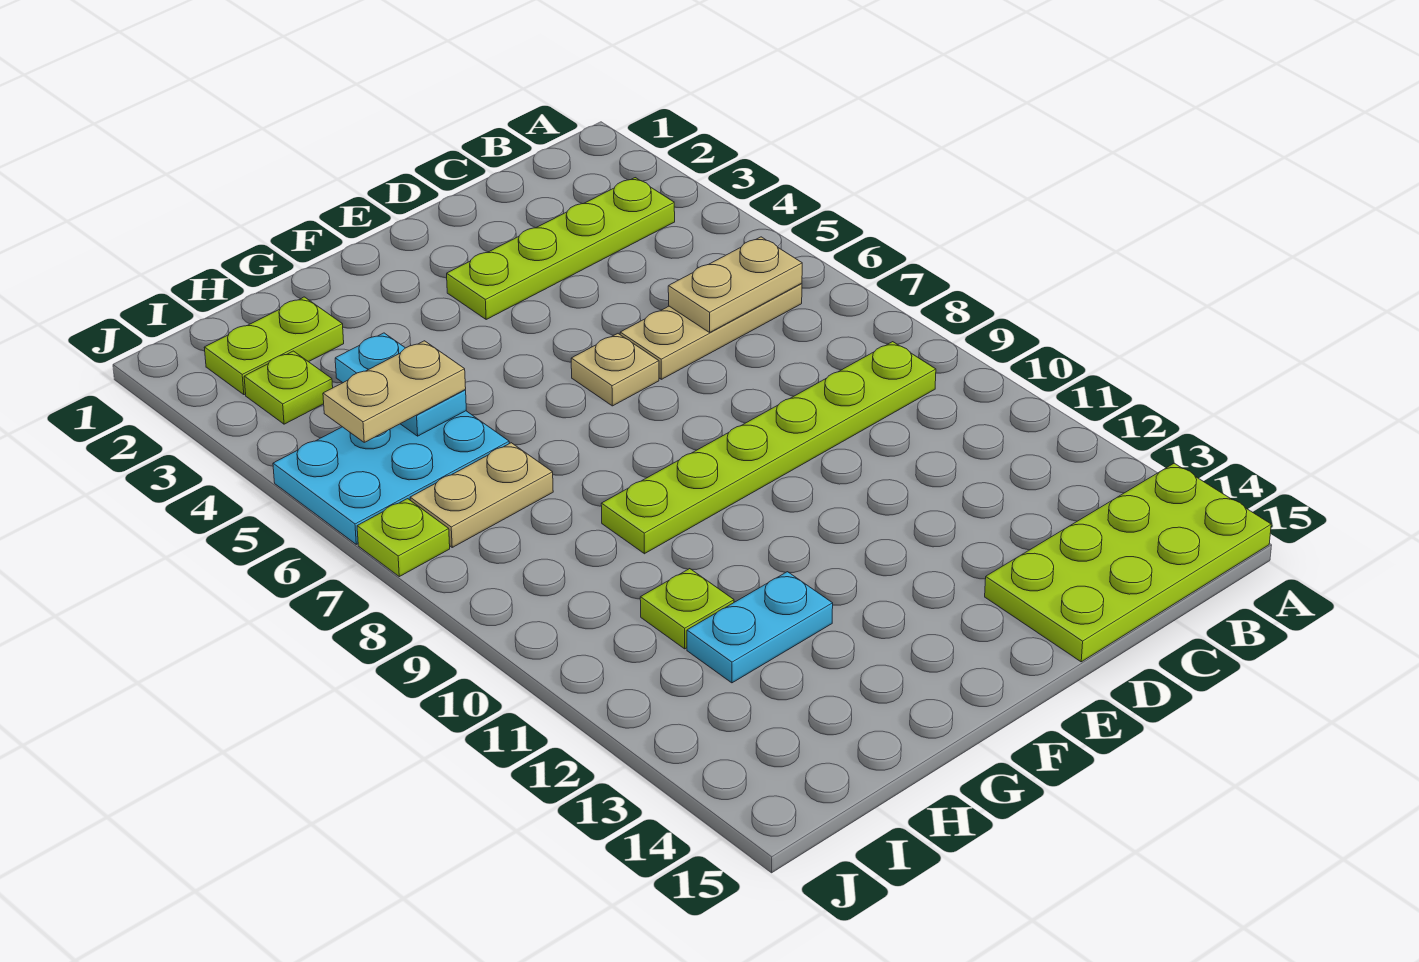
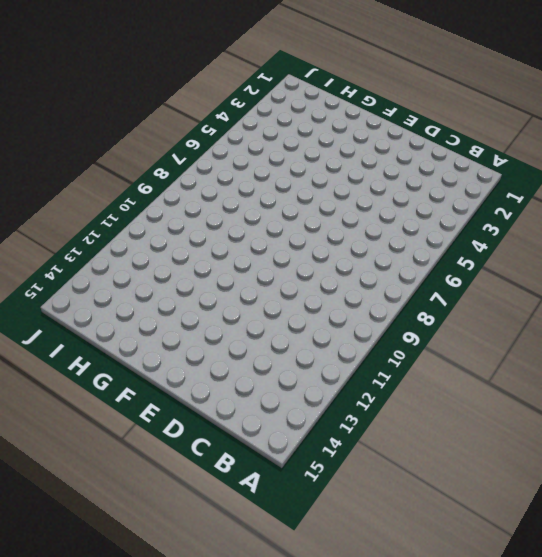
none -> lime plate A14:D15 level 1
none -> lime plate B3:E3 level 1
none -> tan plate B6:D6 level 1

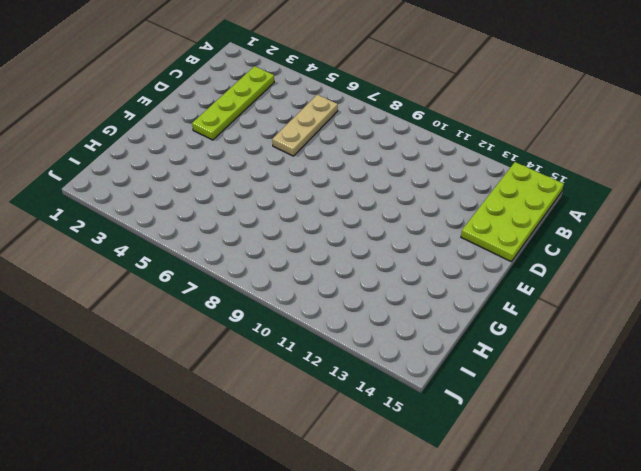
none -> lime plate B9:G9 level 1
none -> tan plate E6 level 1
none -> cyan plate G12:H12 level 1

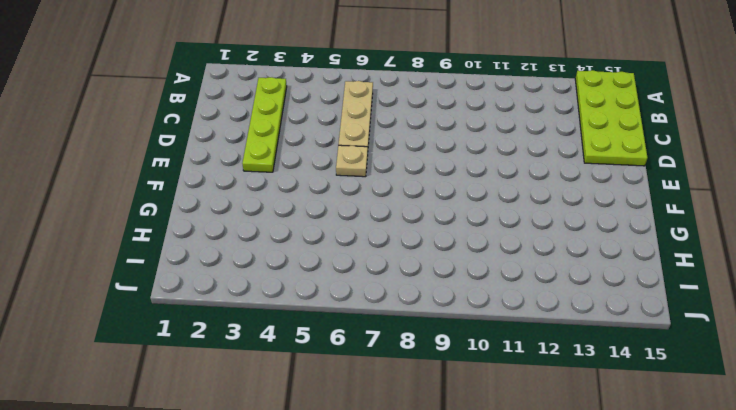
none -> lime plate B9:G9 level 1
none -> cyan plate G12:H12 level 1
none -> lime plate H2:I2 level 1

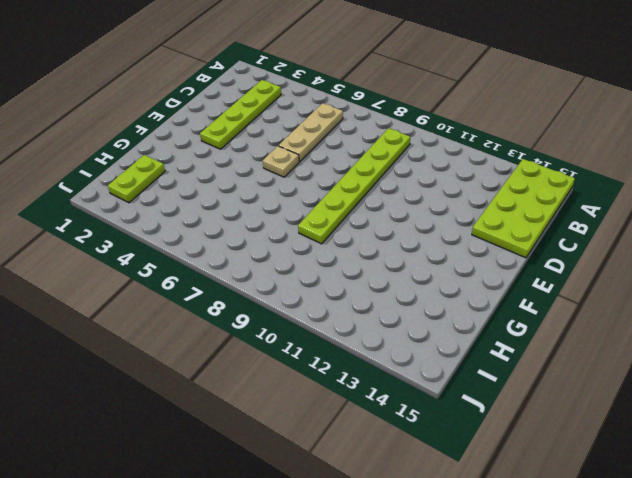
none -> cyan plate G12:H12 level 1
none -> cyan plate H5:J6 level 1
none -> tan plate H7:I7 level 1

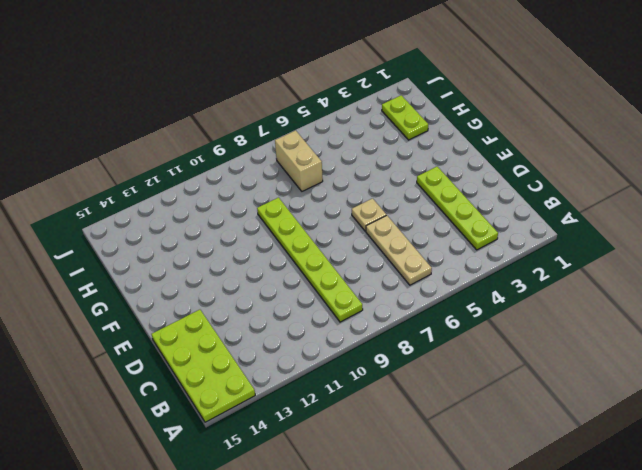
tan brick H7:I7 level 1 -> tan plate H7:I7 level 1
none -> cyan plate G12:H12 level 1
none -> cyan plate H5:J6 level 1
none -> lime plate H11 level 1

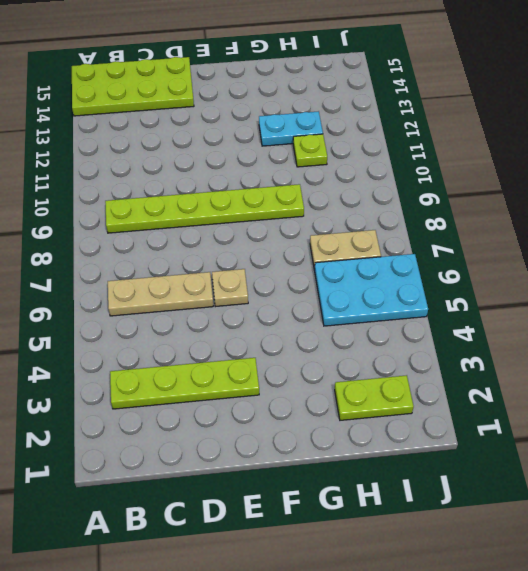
none -> lime plate I3 level 1
none -> lime plate J7 level 1
none -> tan plate B6:C6 level 2

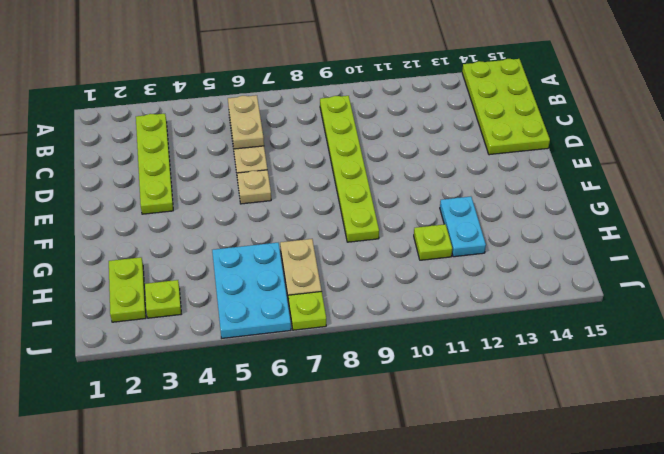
none -> cyan plate H4:H5 level 2
none -> tan plate H5:I5 level 3

